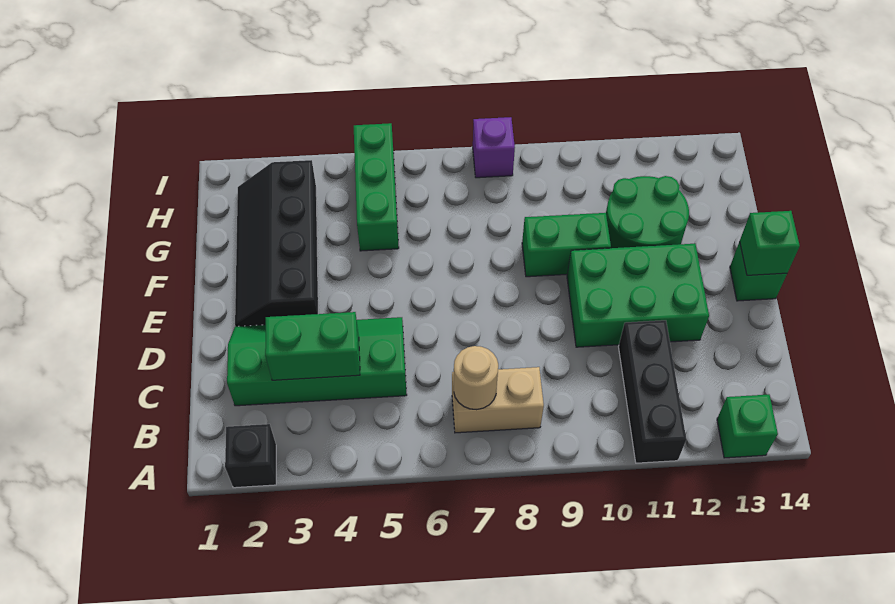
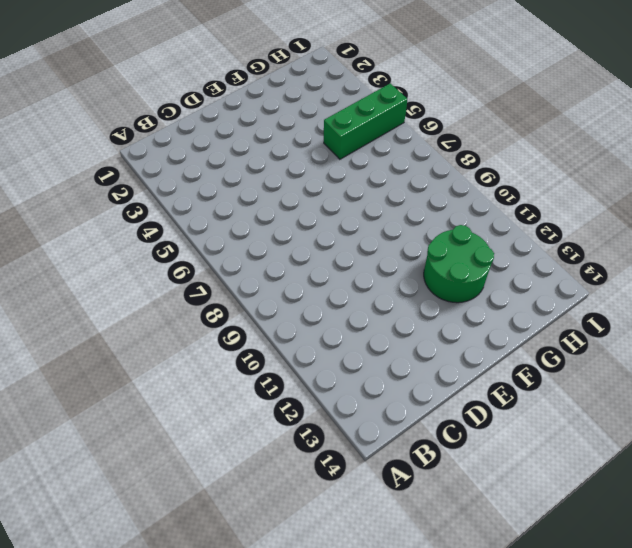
none -> black brick A2 level 1
none -> black brick A11:C11 level 1
none -> green brick A13 level 1

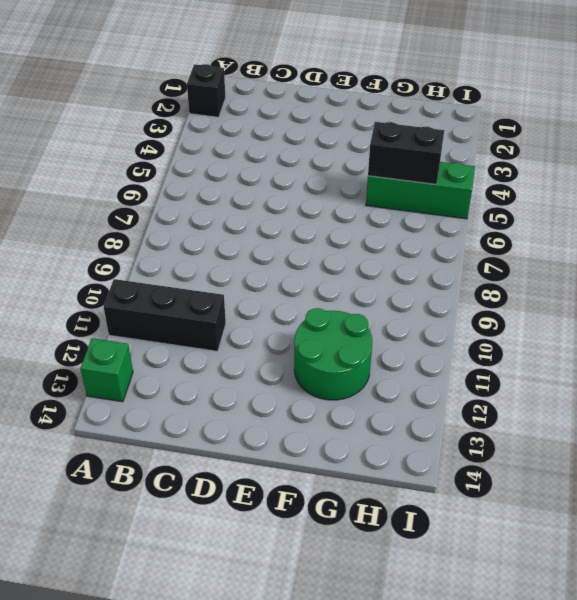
black brick G5:H5 level 2 -> none
none -> tan brick B7:B8 level 1
none -> green slope C2:D5 level 1 top C
none -> green brick D10:E12 level 1

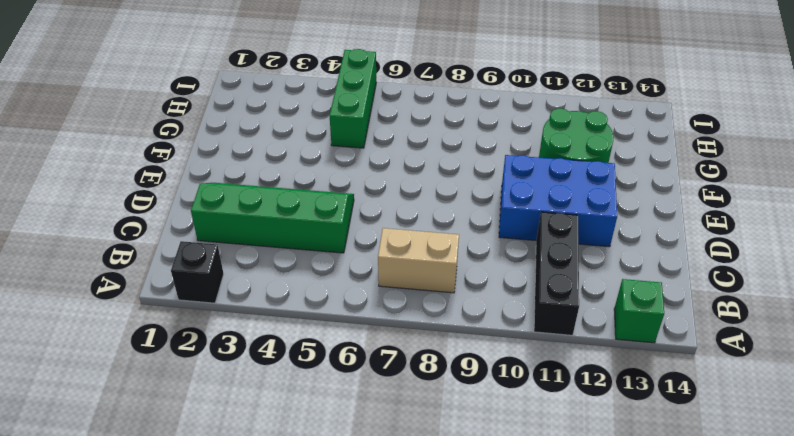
blue brick D10:E12 level 1 -> green brick D10:E12 level 1
none -> black slope E2:H3 level 1 top 3
none -> green brick E14 level 1
none -> green brick F9:F10 level 1

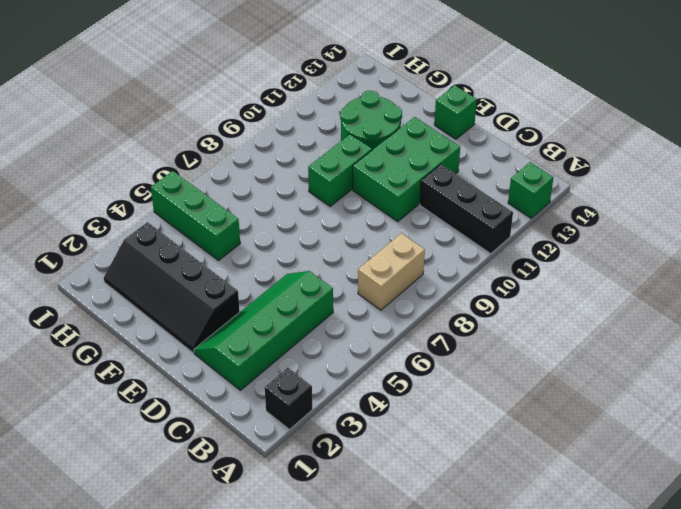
none -> purple brick I8 level 1
none -> tan round brick B7 level 2
none -> green brick C3:C4 level 2

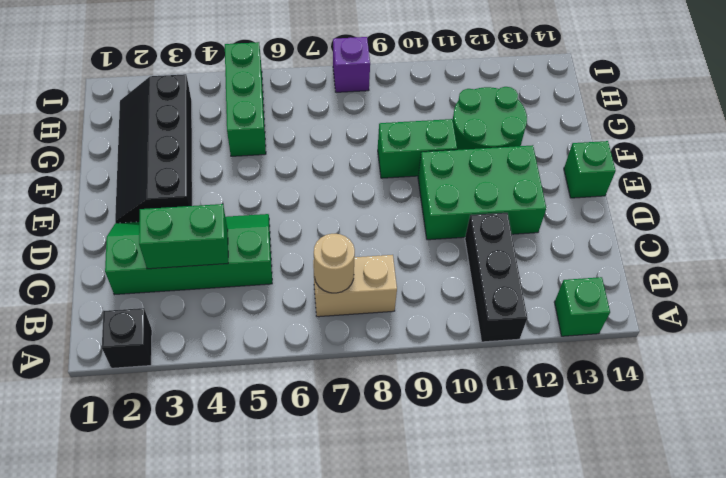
none -> green brick E14 level 2

